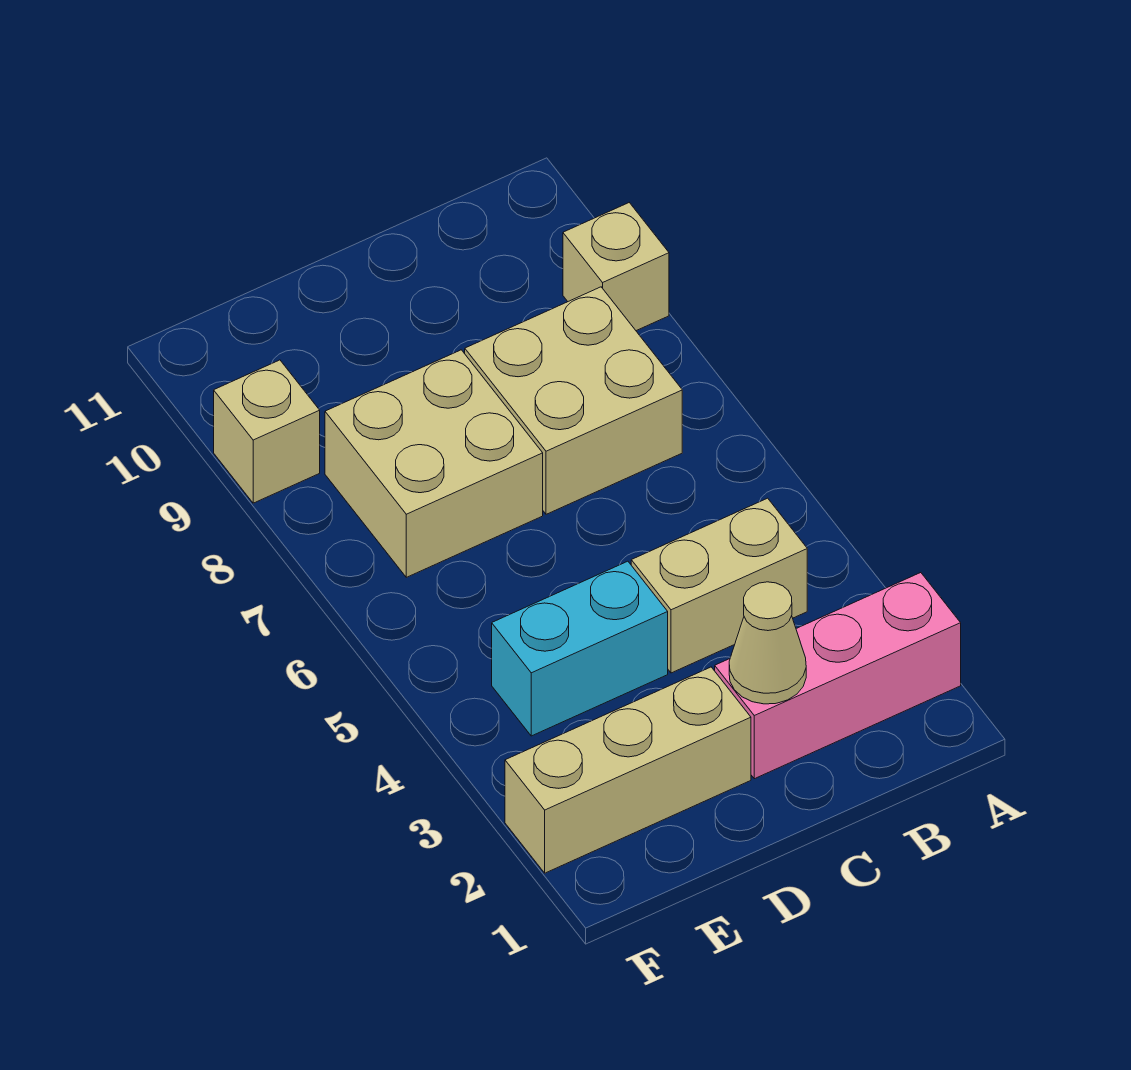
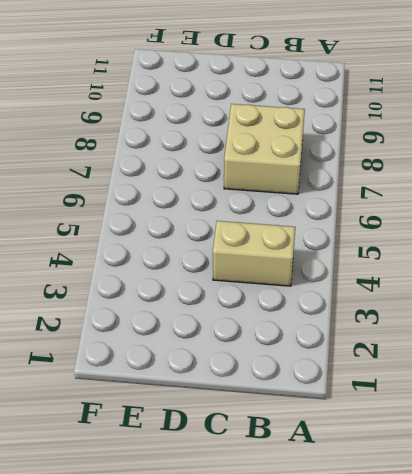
none -> pink brick A2:C2 level 1
none -> tan brick A9 level 1

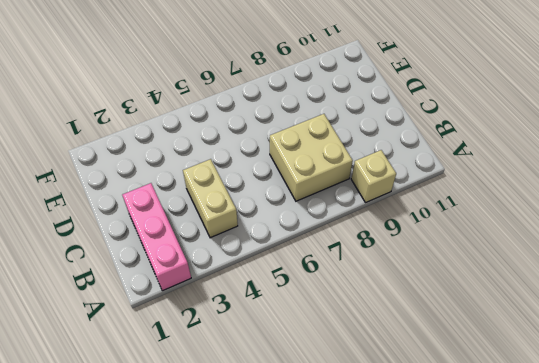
none -> tan brick D2:F2 level 1
none -> cyan brick D4:E4 level 1

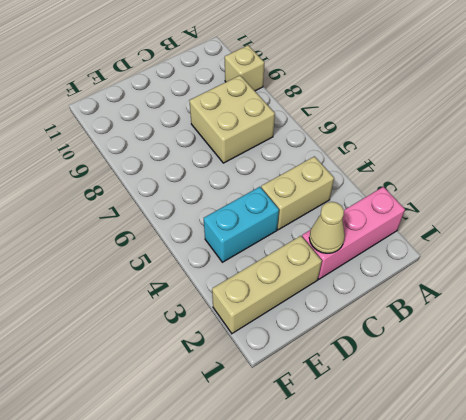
none -> tan brick D7:E8 level 1
none -> tan brick F9 level 1

